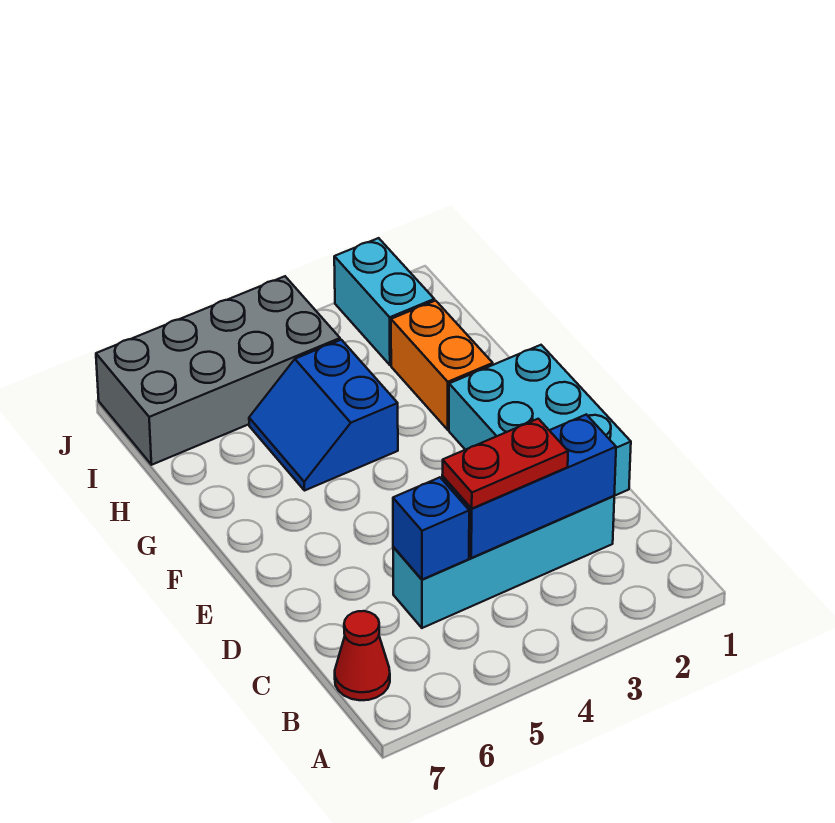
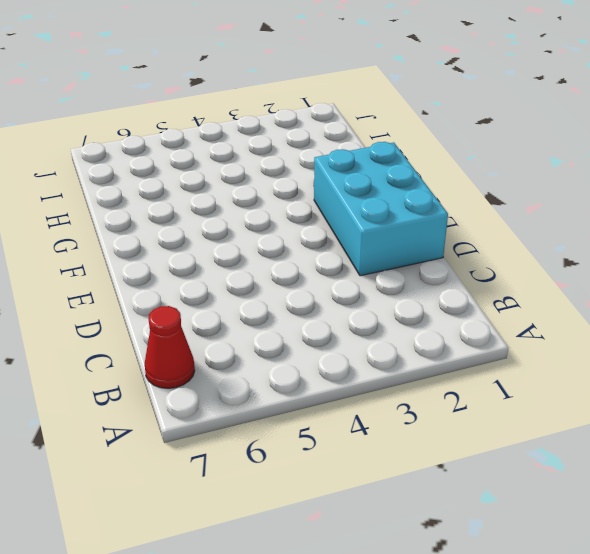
none -> cyan brick C2:C5 level 1
none -> orange brick G2:H2 level 1

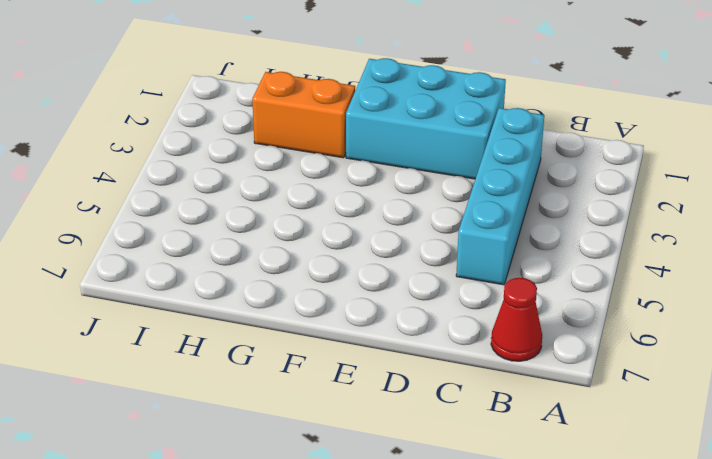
none -> blue slope G4:H5 level 1 top 4
none -> cyan brick I2:J2 level 1

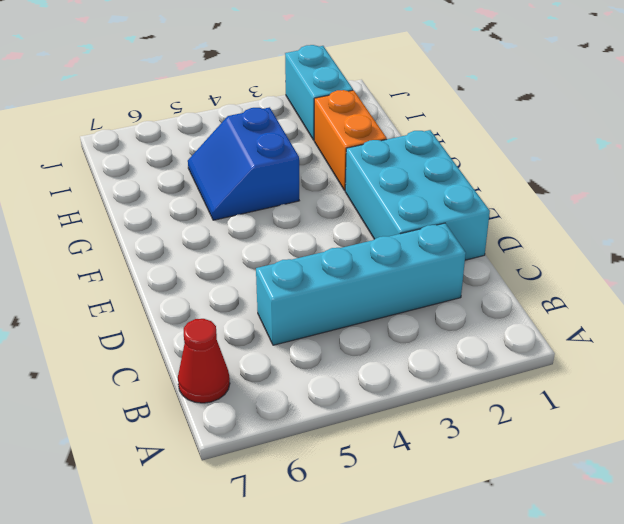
none -> grey brick I4:J7 level 1
none -> blue brick C2:C4 level 2

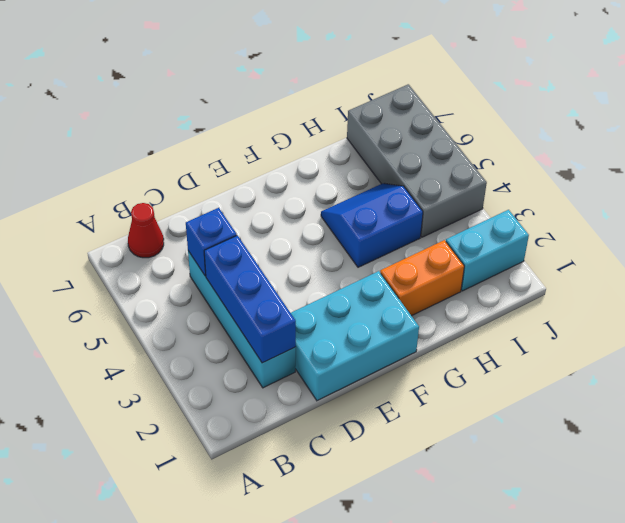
none -> red plate C3:C4 level 3

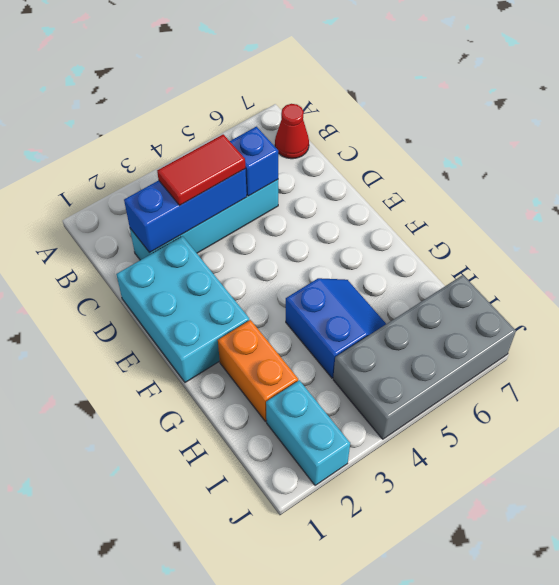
red tile C3:C4 level 3 -> red plate C3:C4 level 3

